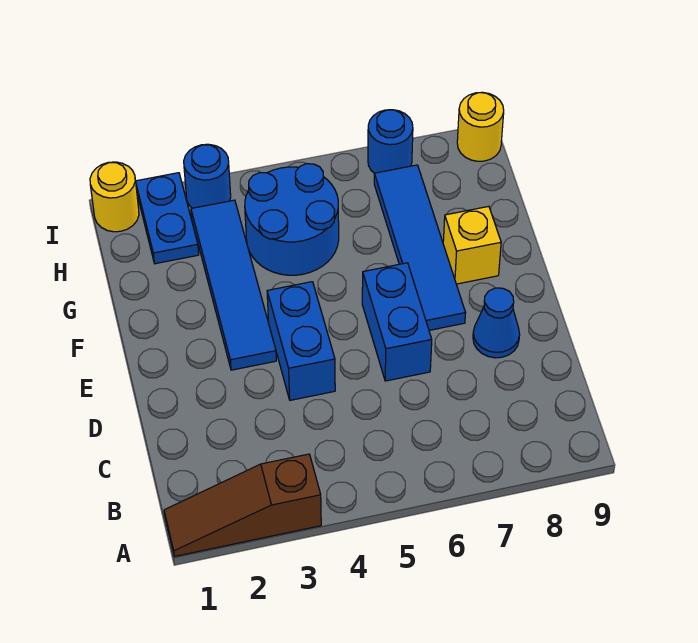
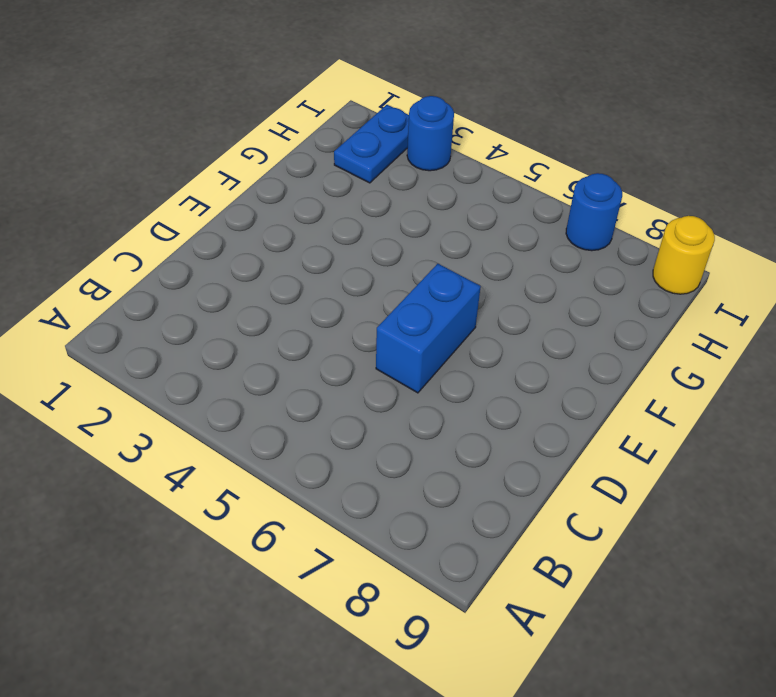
none -> brown slope A1:A3 level 1 top 3
none -> blue brick D4:E4 level 1
none -> blue cone D8 level 1

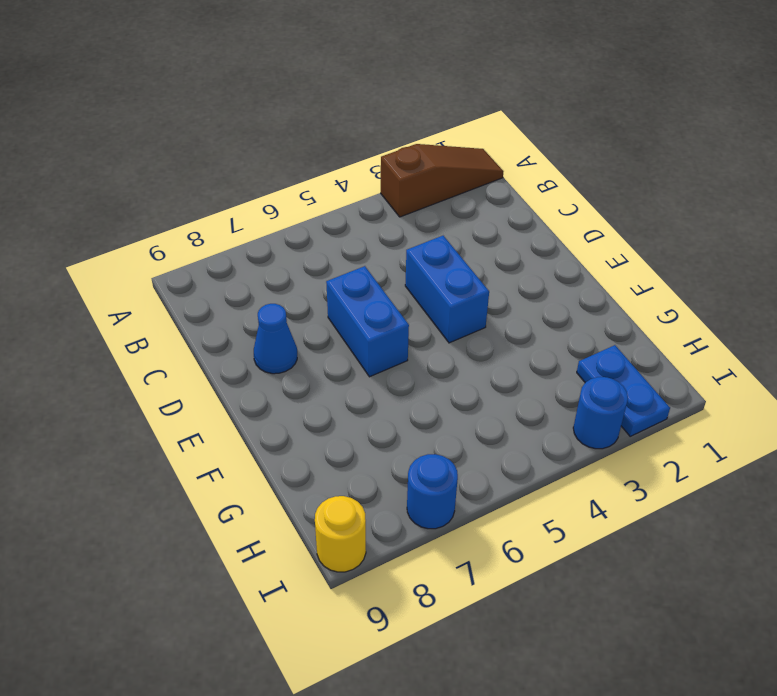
none -> blue tile E3:H3 level 1
none -> blue tile E7:H7 level 1
none -> yellow brick F8 level 1

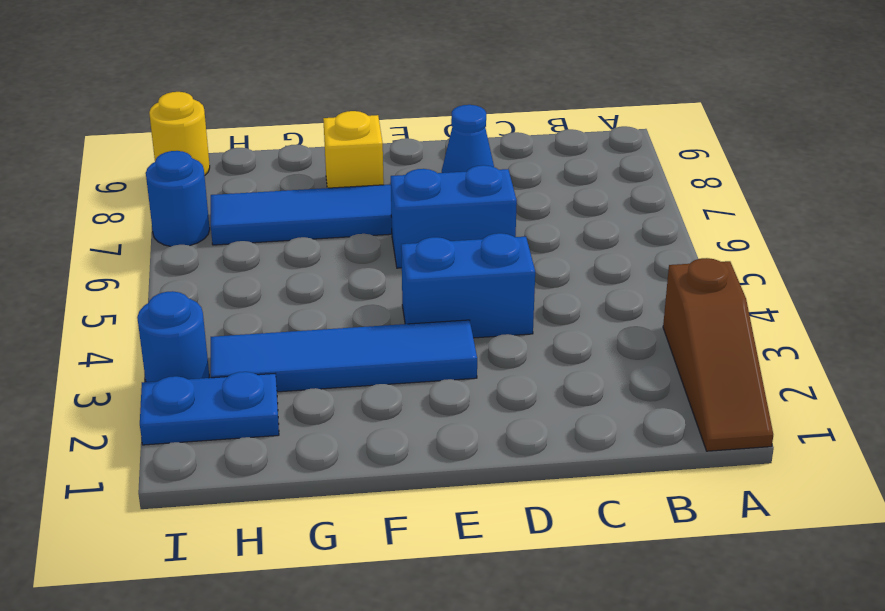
none -> blue round brick G4:H5 level 1
none -> yellow round brick I1 level 1

